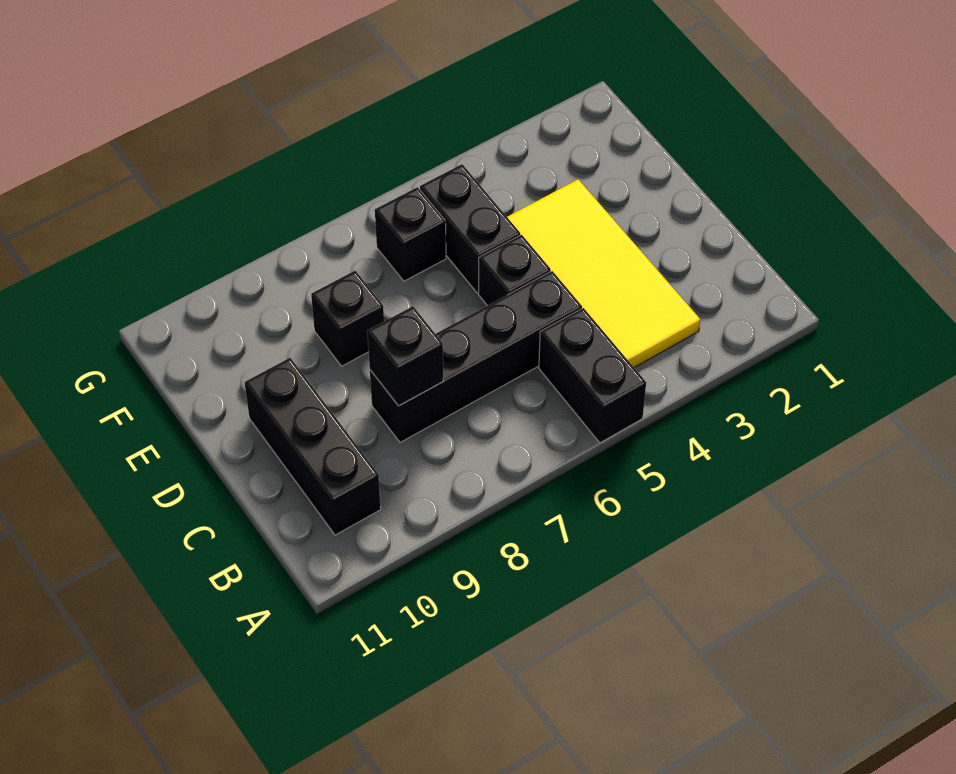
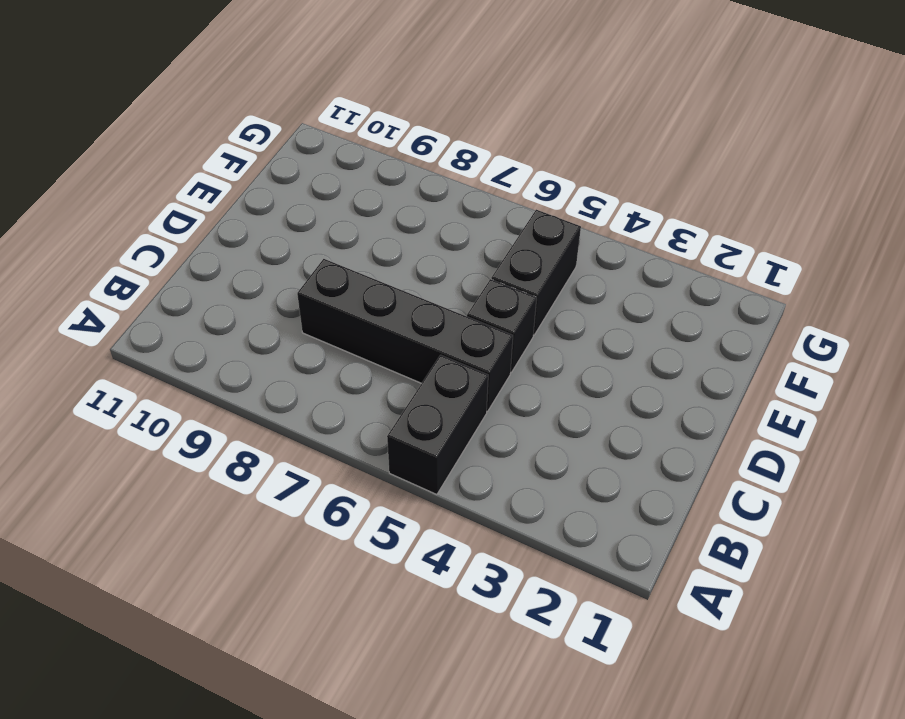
none -> yellow tile B3:E4 level 1
none -> black brick B10:D10 level 1

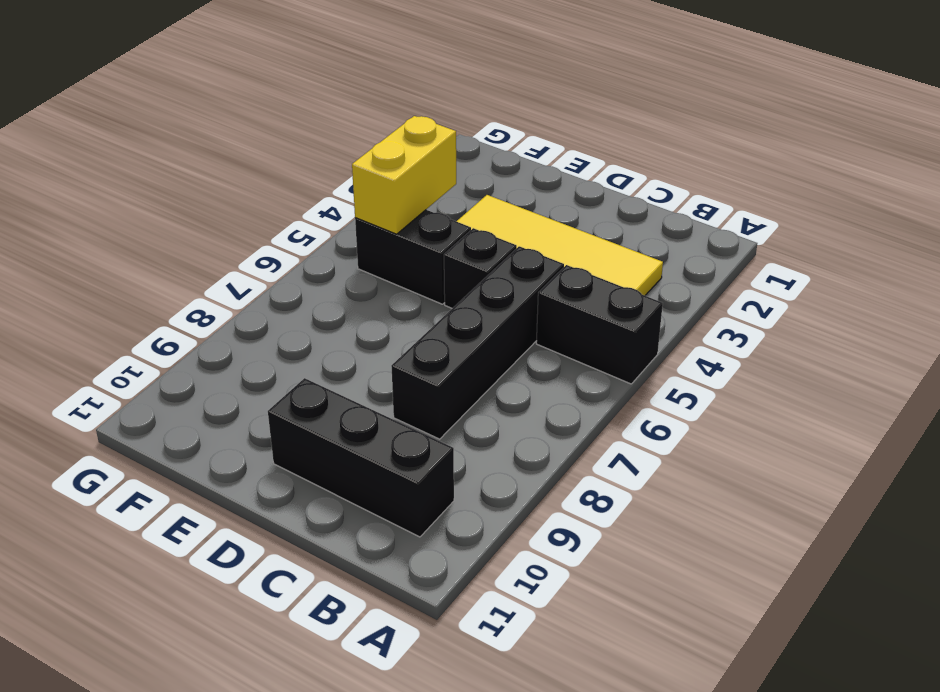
yellow brick F4:F5 level 2 -> none
none -> black brick E8 level 1
none -> black brick F6 level 1

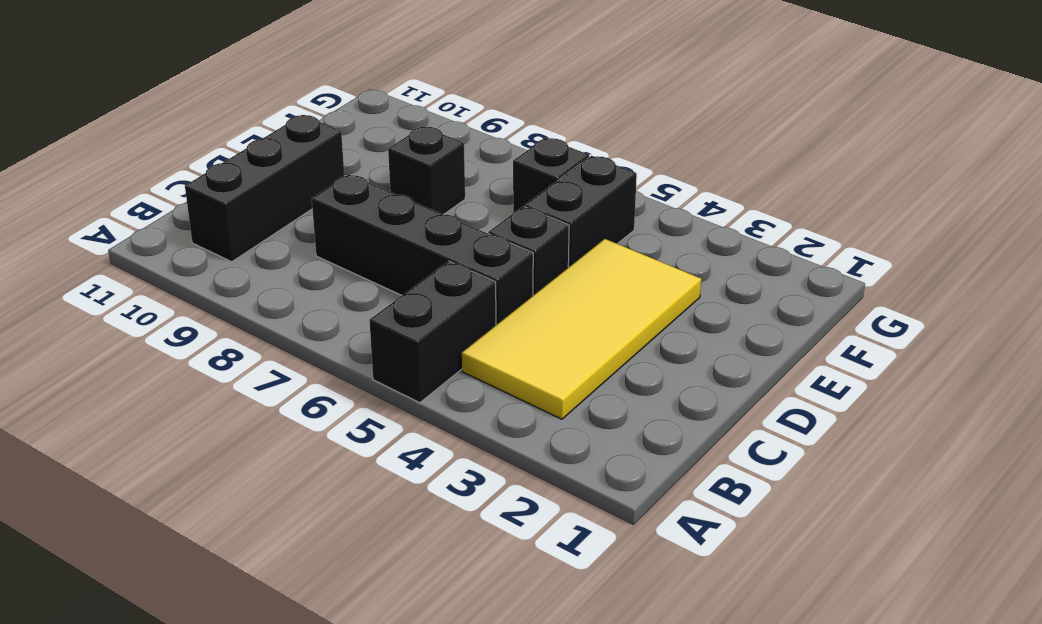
none -> black brick C8 level 2

